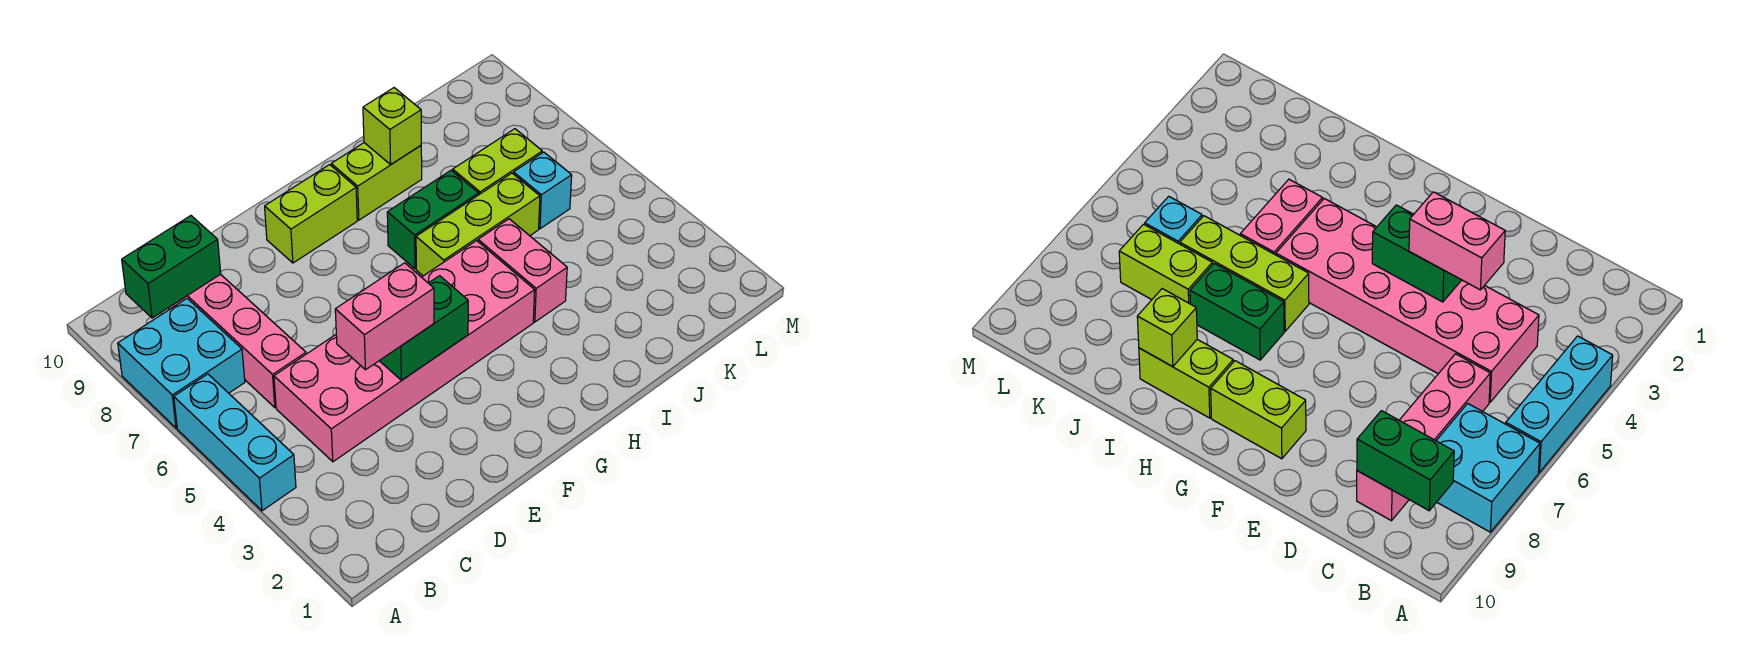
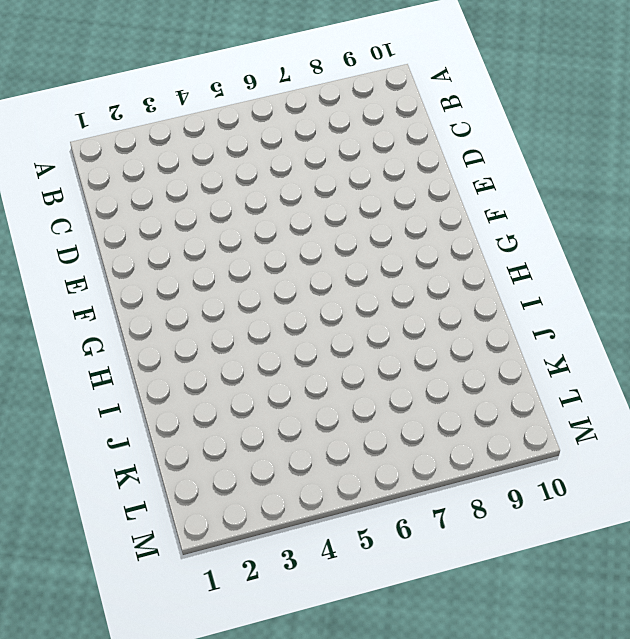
none -> cyan brick A4:A6 level 1
none -> cyan brick A7:B8 level 1
none -> pink brick C4:H5 level 1

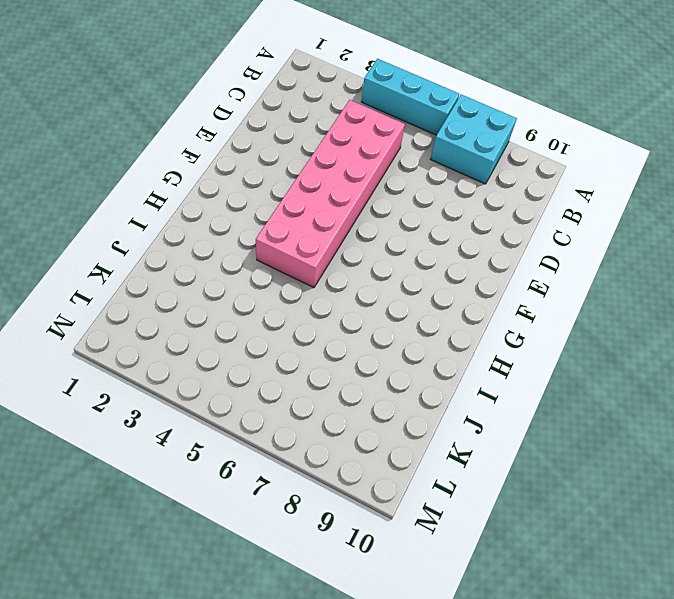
none -> pink brick C6:C9 level 1
none -> lime brick F9:G9 level 1
none -> lime brick H6:J6 level 1

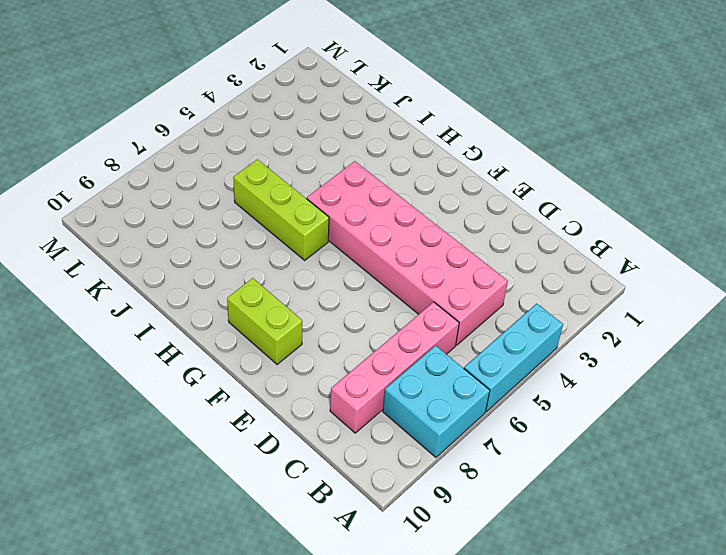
none -> green brick H7:I7 level 1
none -> lime brick H9:I9 level 1
none -> pink brick I4:I5 level 1

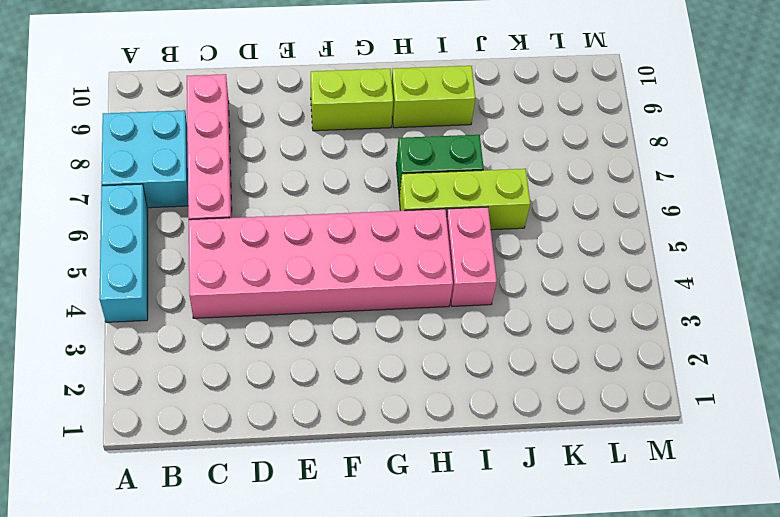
none -> lime brick J7:K7 level 1
none -> cyan brick K6 level 1
none -> green brick B9:C9 level 2

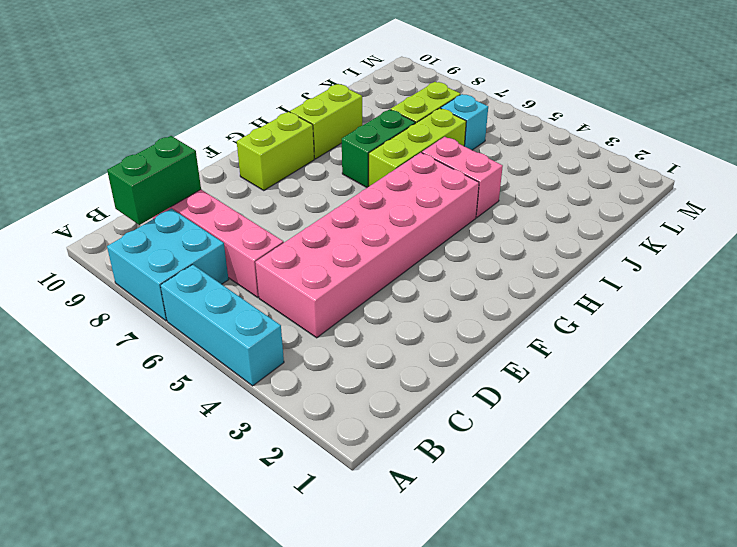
none -> green brick E4:F4 level 2
none -> lime brick I9 level 2
none -> pink brick D4:E4 level 3

